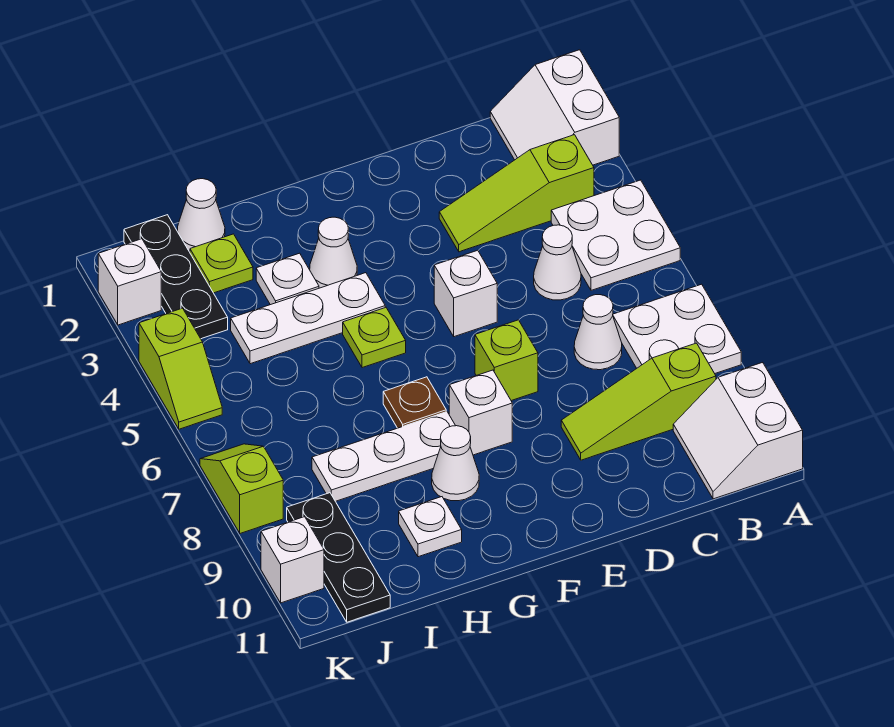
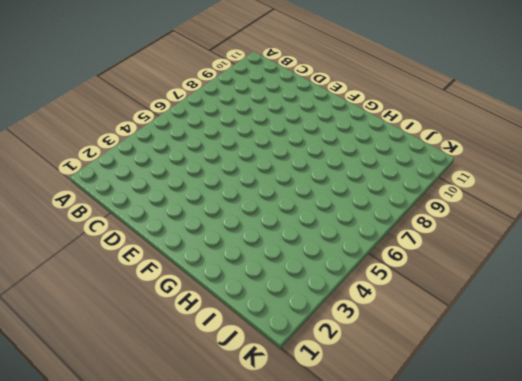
none -> white slope A1:B2 level 1 top A
none -> white plate A4:B5 level 1
none -> white plate A7:B8 level 1

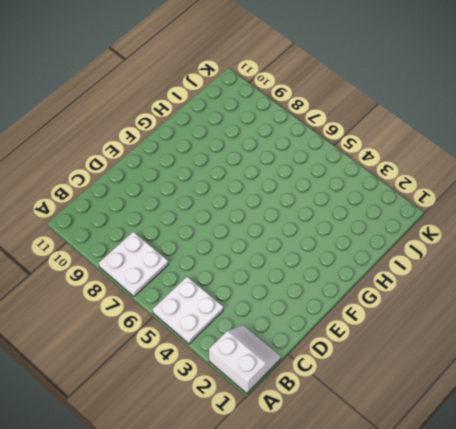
none -> white slope A10:B11 level 1 top A
none -> lime slope B3:D3 level 1 top B
none -> lime slope B9:D9 level 1 top B

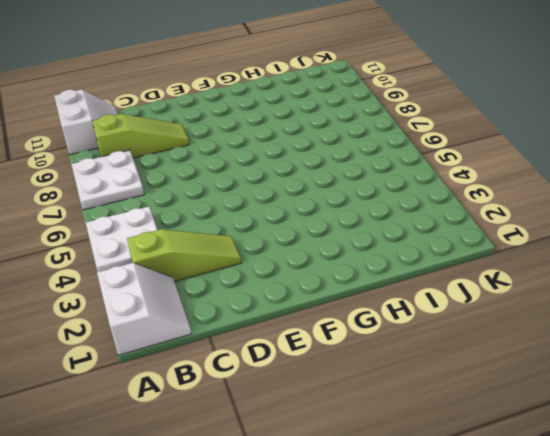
none -> white cone C5 level 1
none -> white cone C7 level 1
none -> white brick E5 level 1

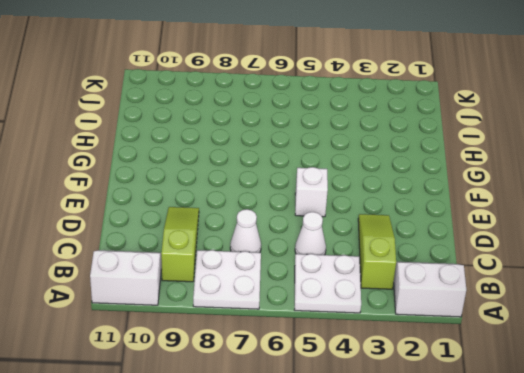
none -> lime brick E7 level 1
none -> white brick F8 level 1
none -> white cone G3 level 1

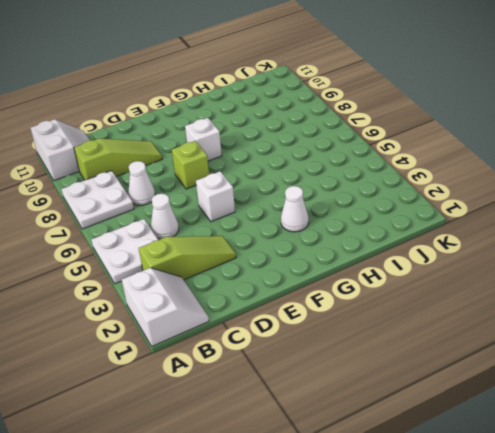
none -> white plate G4:I4 level 1
none -> lime plate G5 level 1
none -> brown plate G7 level 1

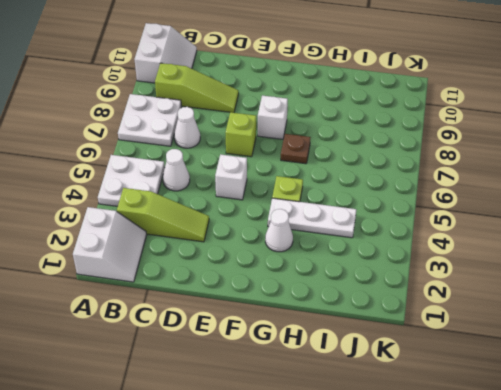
none -> white plate G8:I8 level 1
none -> white cone G9 level 1
none -> white plate H3 level 1

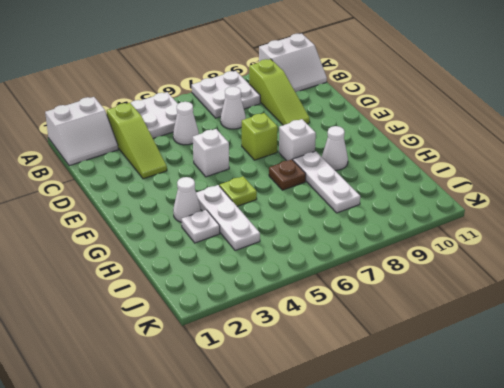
none -> white plate H10 level 1
none -> white cone I1 level 1
none -> lime plate I2 level 1

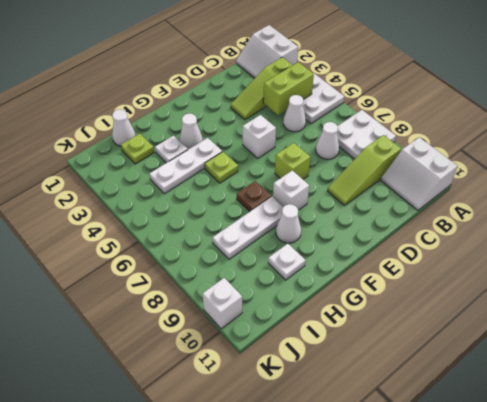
lime brick B4:C4 level 2 -> none
none -> black plate J1:J3 level 1
none -> black plate J9:J11 level 1
none -> white brick K2 level 1

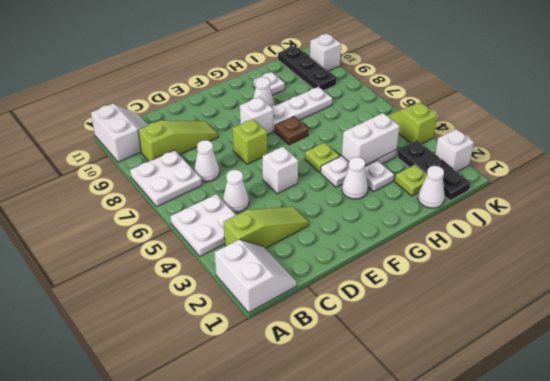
white brick H4:I4 level 2 -> none
none -> lime slope K7:K8 level 1 top 8

